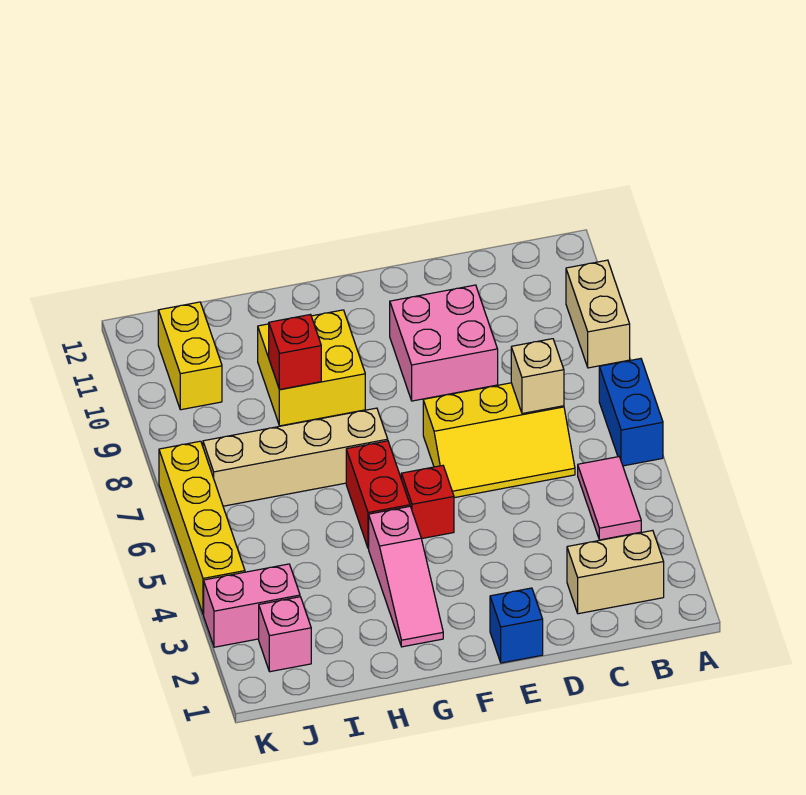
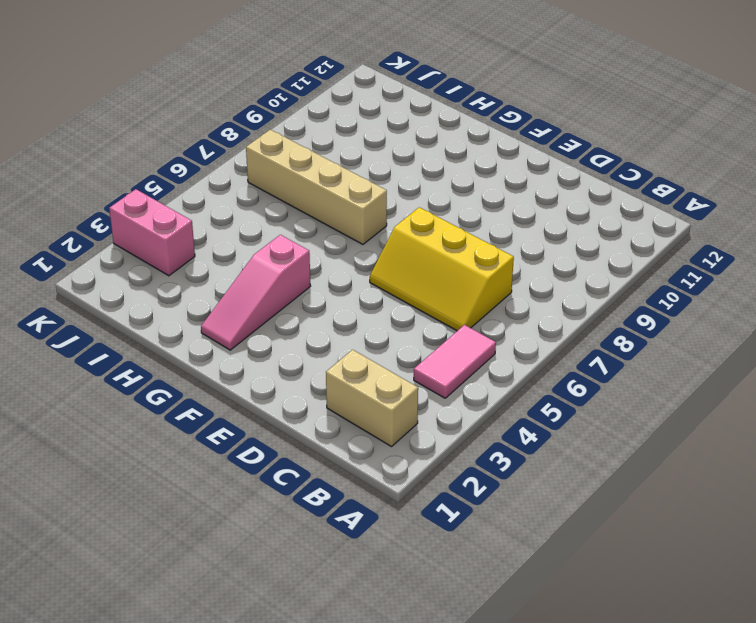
none -> blue brick A6:A7 level 1
none -> tan brick A9:A10 level 1
none -> pink brick D9:E10 level 1

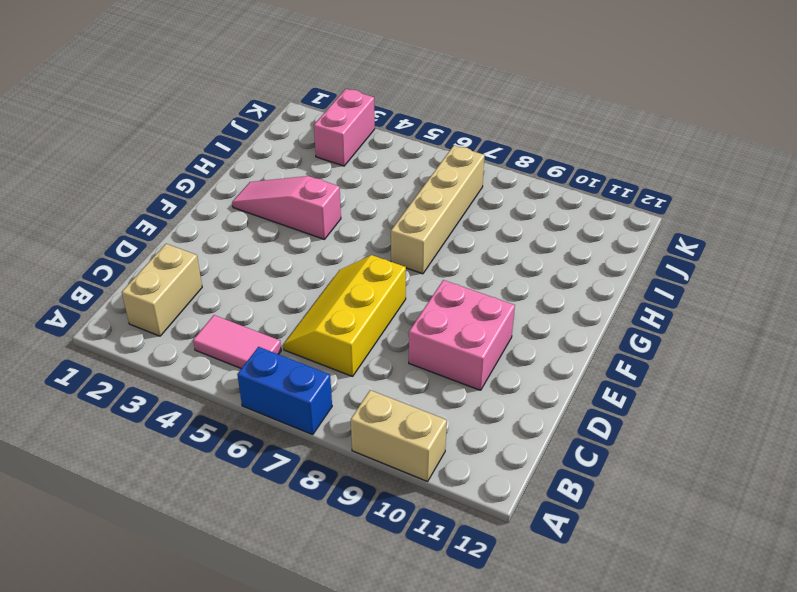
none -> blue brick E1 level 1
none -> red brick F5 level 1
none -> red brick G5:G6 level 1

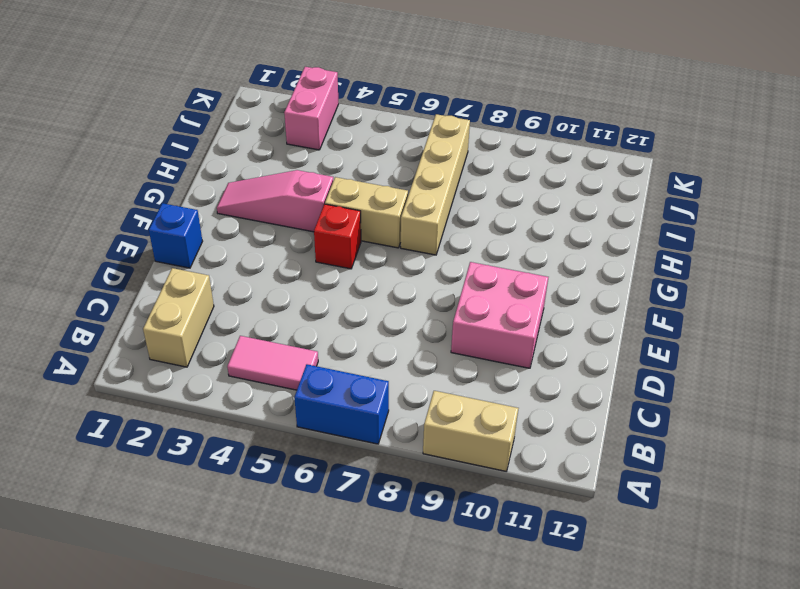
tan brick G5:G6 level 1 -> red brick G5:G6 level 1
none -> yellow slope C6:E7 level 1 top 7
none -> yellow brick G9:H10 level 1
none -> pink brick J2 level 1

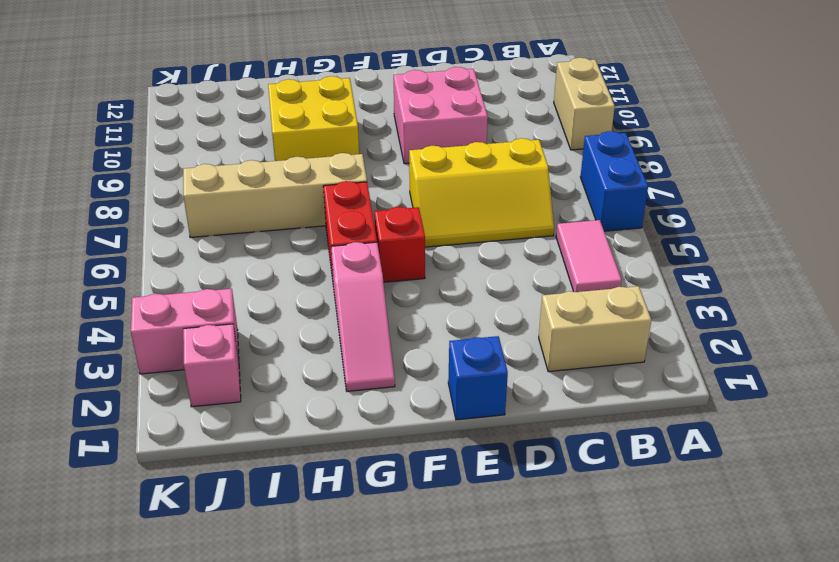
none -> yellow brick J10:J11 level 1
none -> yellow brick K4:K7 level 1
none -> tan brick C7 level 2

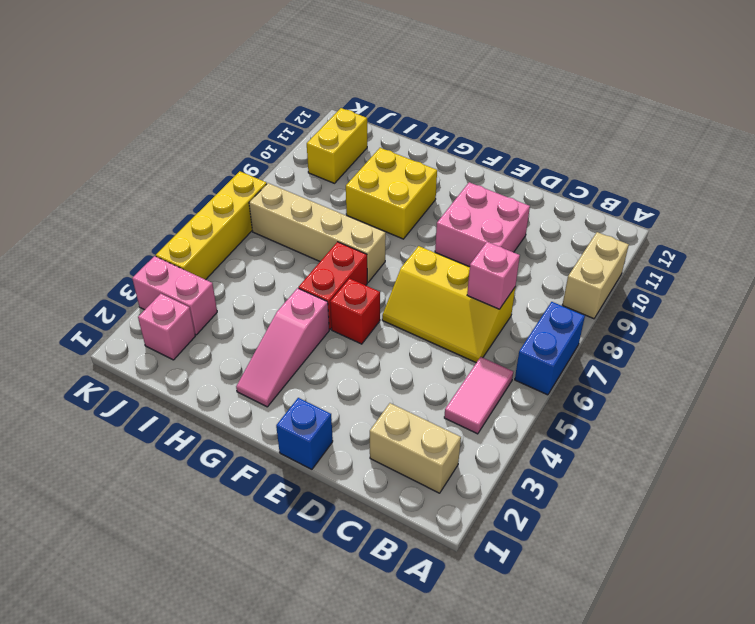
pink brick C7 level 2 -> tan brick C7 level 2
none -> red brick H9 level 2

